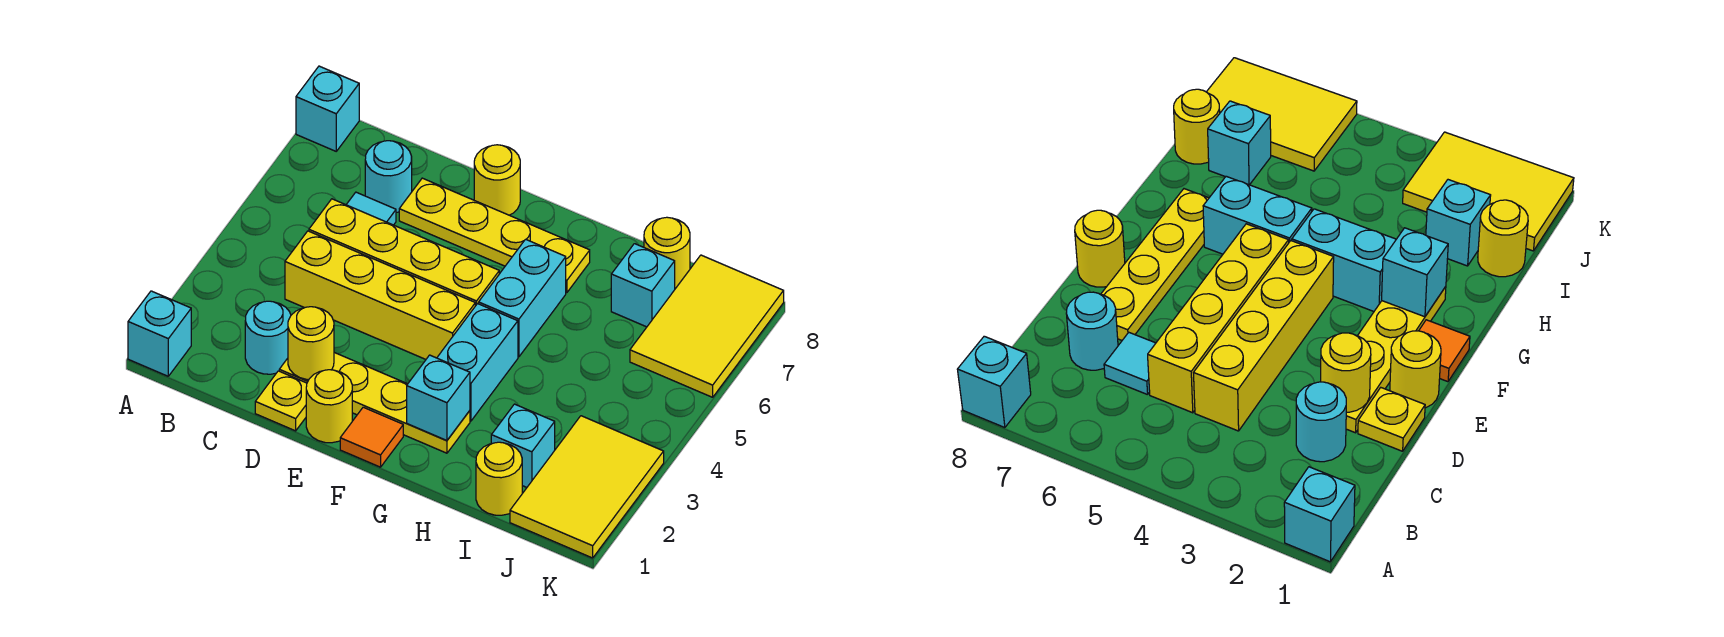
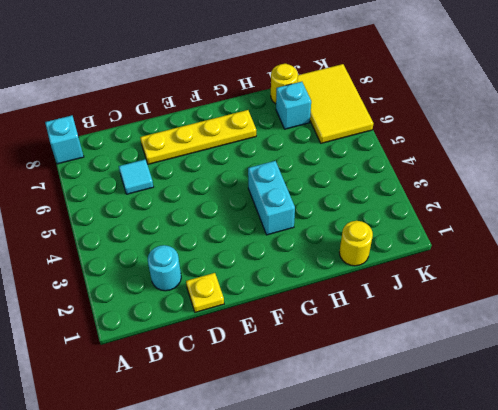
none -> cyan brick A1 level 1
none -> yellow brick C4:F4 level 1
none -> yellow brick C5:F5 level 1

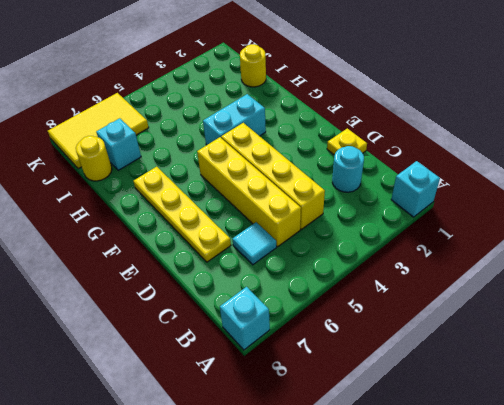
none -> cyan round brick C7 level 1
none -> yellow plate D2:G2 level 1
none -> yellow round brick E1 level 1

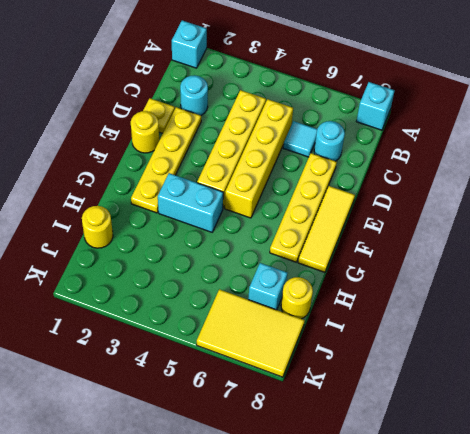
yellow tile E8:G8 level 1 -> yellow round brick E8 level 1
none -> orange tile F1 level 1
none -> cyan brick G5:G6 level 1
none -> cyan brick I2 level 1

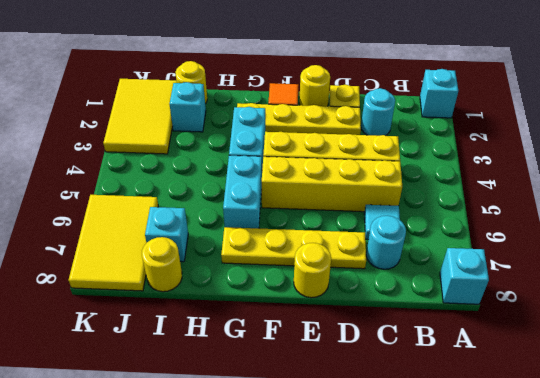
none -> yellow round brick D2 level 2
none -> cyan brick G2 level 2

